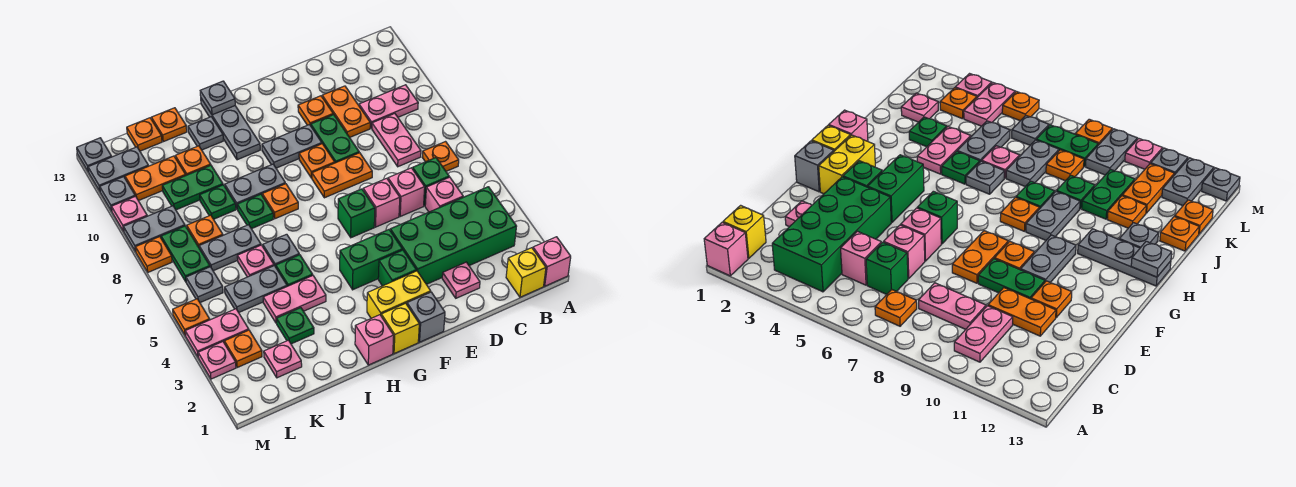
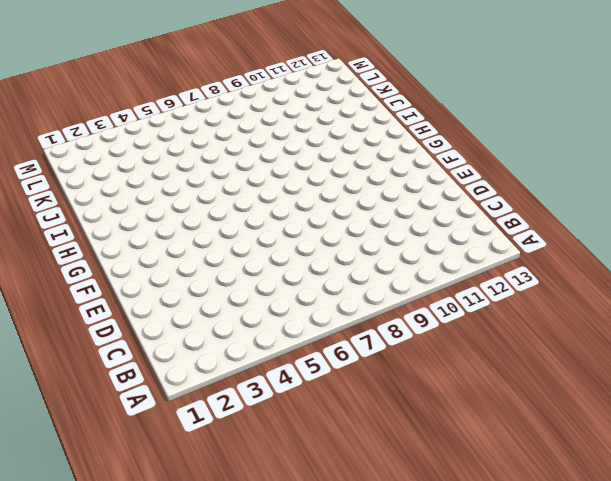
none -> pink brick A1 level 1
none -> yellow brick B1 level 1
none -> green brick B3:E4 level 1
none -> orange plate B7 level 1

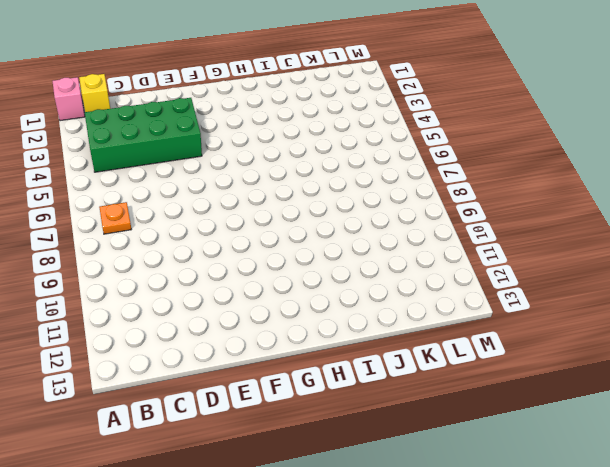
none -> pink plate B10:C10 level 1
none -> pink brick C5 level 1
none -> green brick C6 level 1
none -> pink plate C8:C9 level 1

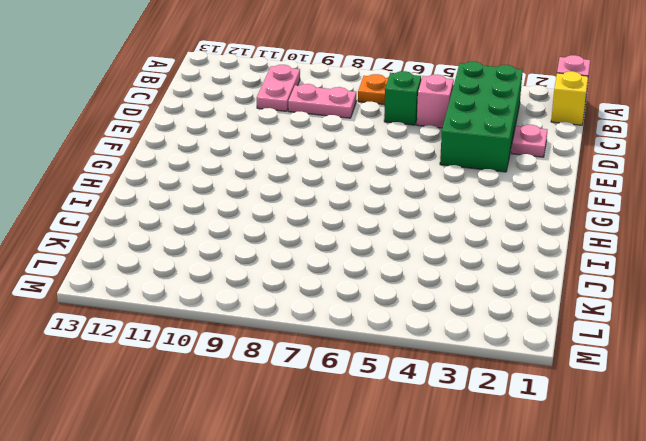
none -> pink brick D6 level 1
none -> orange plate D10:D11 level 1
none -> pink brick E6 level 1
none -> orange plate E8:F8 level 1

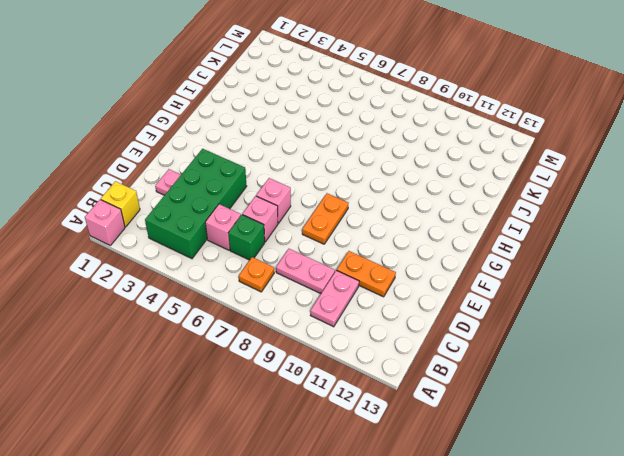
none -> green plate E9:E10 level 1
none -> orange plate E11 level 1
none -> grey brick F1 level 1
none -> yellow brick F2:G2 level 1

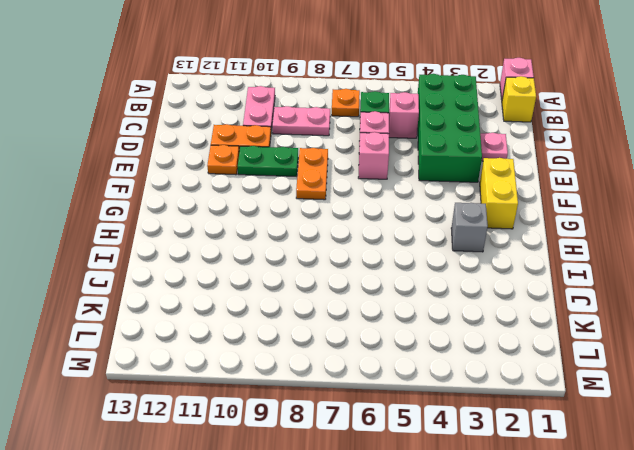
grey brick H3 level 1 -> grey brick F1 level 1
none -> green brick F3 level 1
none -> green brick F4:G4 level 1
none -> green brick F6 level 1
none -> orange plate F9 level 1

